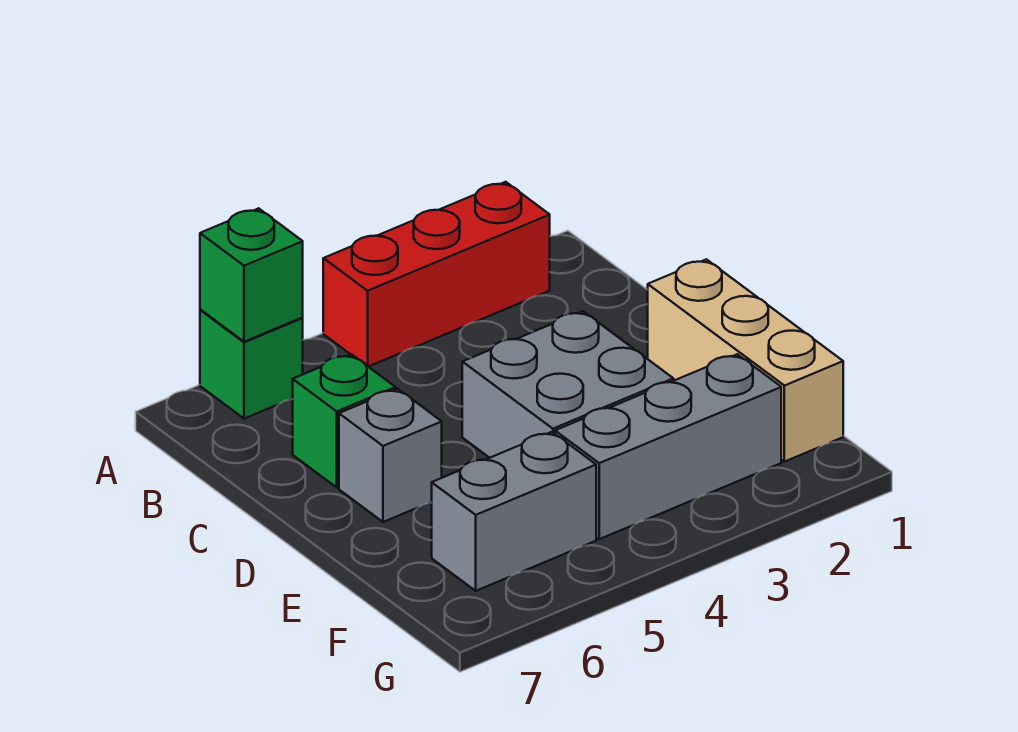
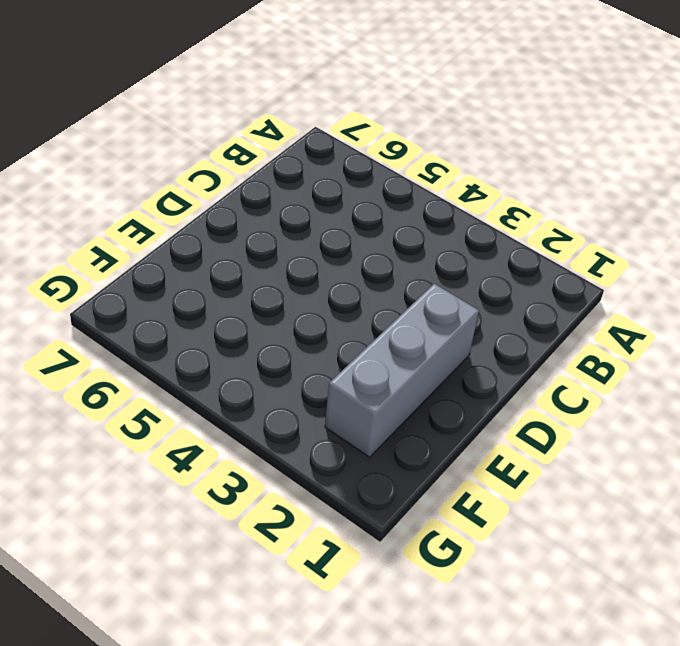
grey brick D2:F2 level 1 -> grey brick F2:F4 level 1
none -> red brick A2:A4 level 1
none -> green brick A6 level 1

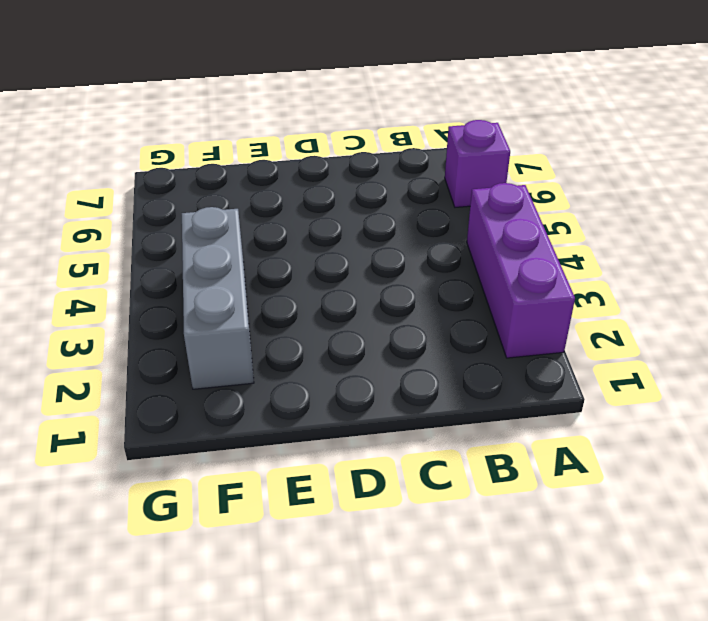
purple brick A2:A4 level 1 -> red brick A2:A4 level 1
purple brick A6 level 1 -> green brick A6 level 1
none -> green brick C6 level 1
none -> tan brick D1:F1 level 1

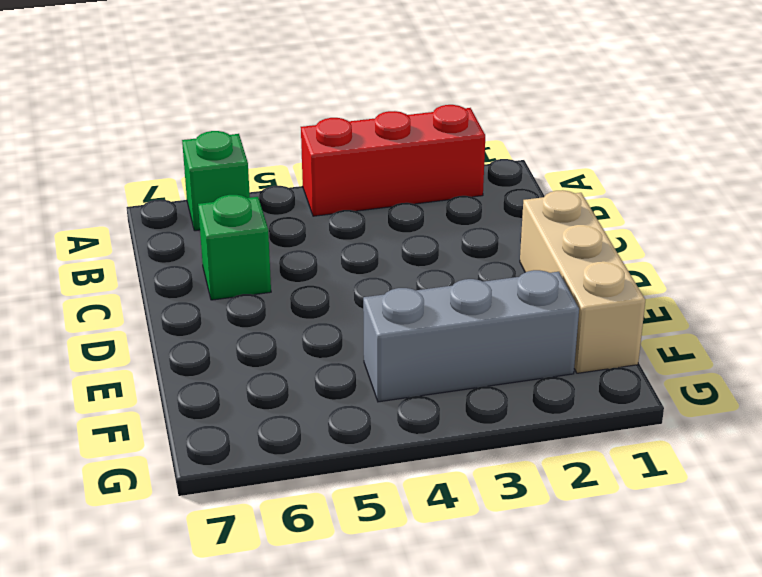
none -> grey brick D3:E4 level 1
none -> grey brick D6 level 1

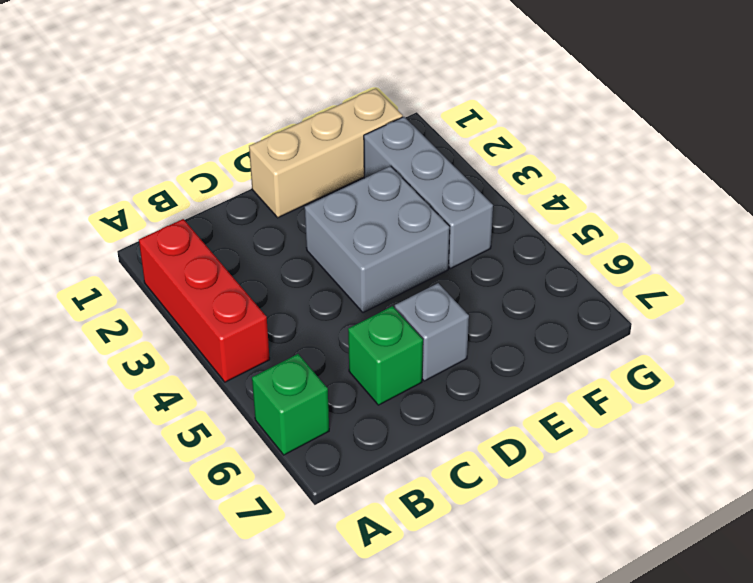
none -> grey brick F5:F6 level 1
none -> green brick A6 level 2

